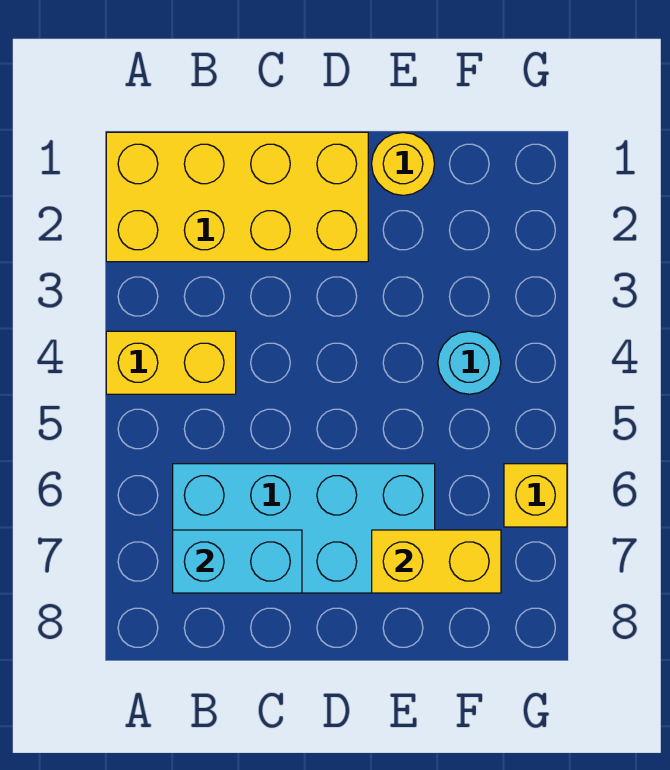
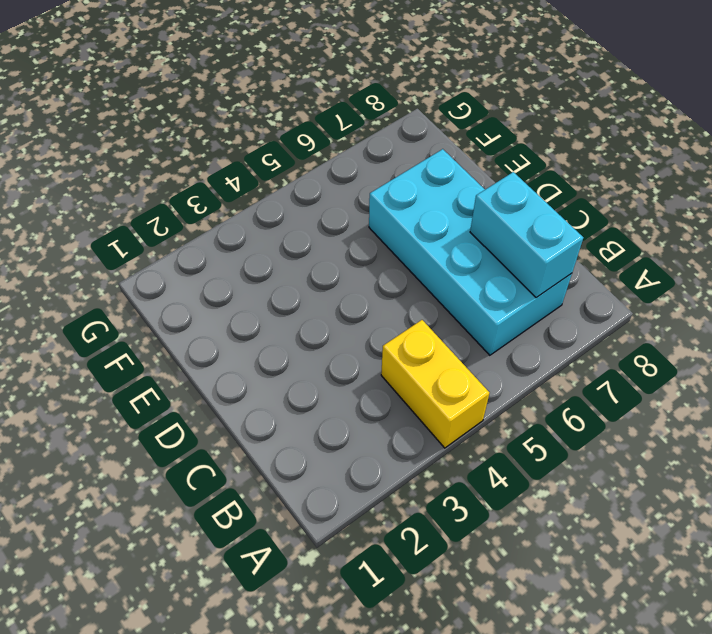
none -> yellow brick A1:D2 level 1
none -> yellow round brick E1 level 1

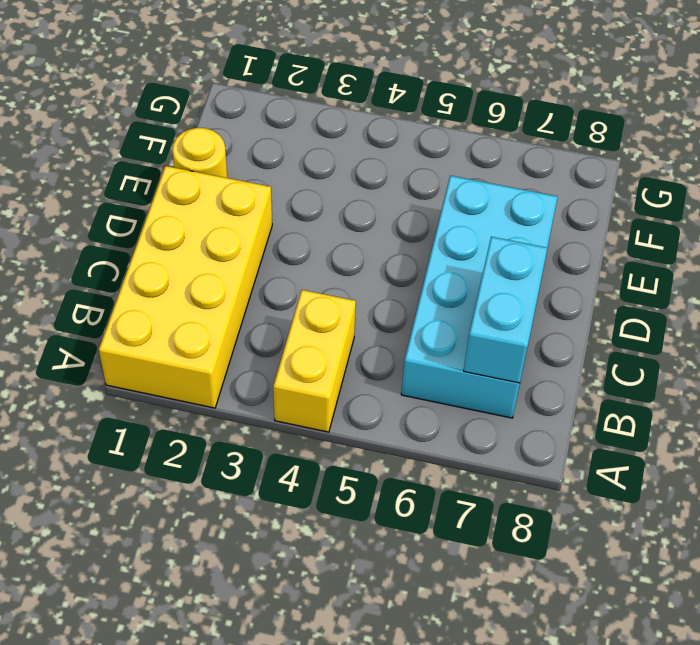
none -> cyan round brick F4 level 1
none -> yellow brick G6 level 1

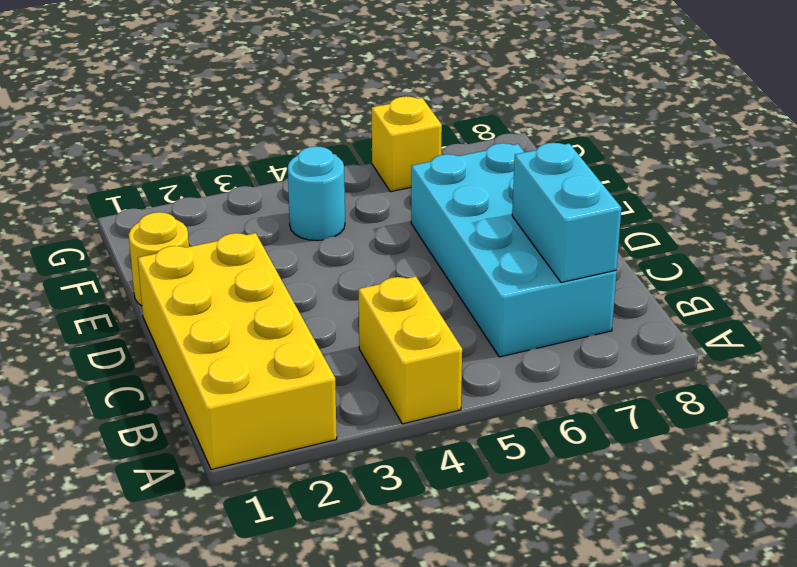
none -> yellow brick E7:F7 level 2

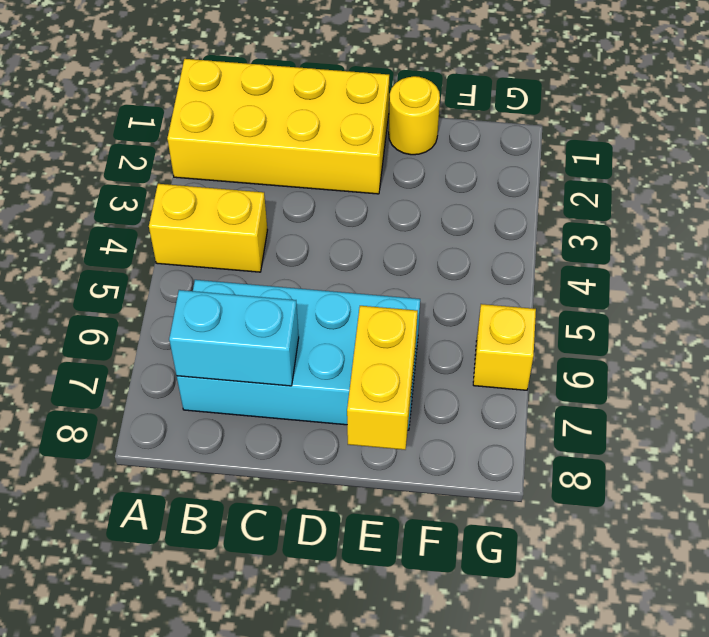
yellow brick E7:E8 level 2 -> yellow brick E7:F7 level 2
none -> cyan round brick F4 level 1

